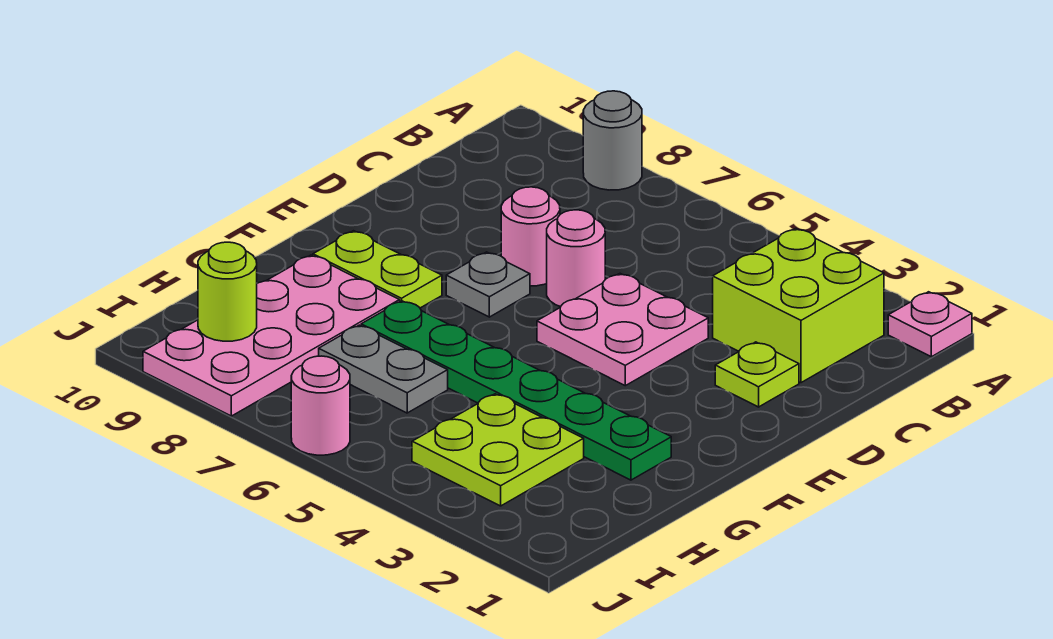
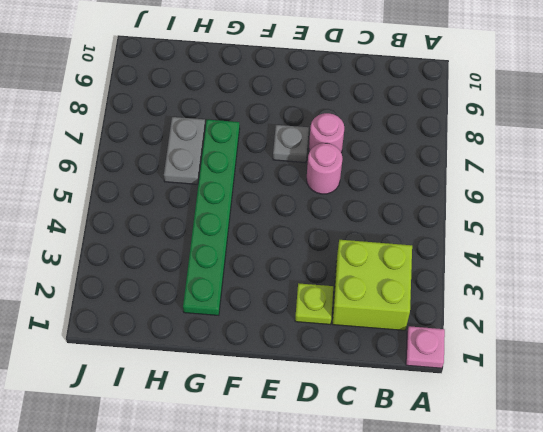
none -> grey round brick A8 level 1
none -> pink plate D4:E5 level 1
none -> lime plate F8:F9 level 1

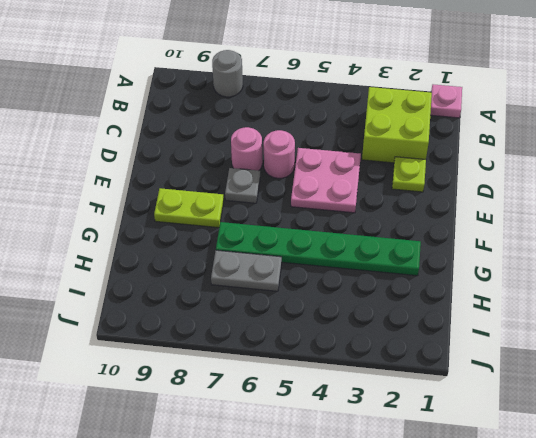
none -> pink plate G8:J9 level 1
none -> lime plate H3:I4 level 1
none -> pink round brick J6 level 1

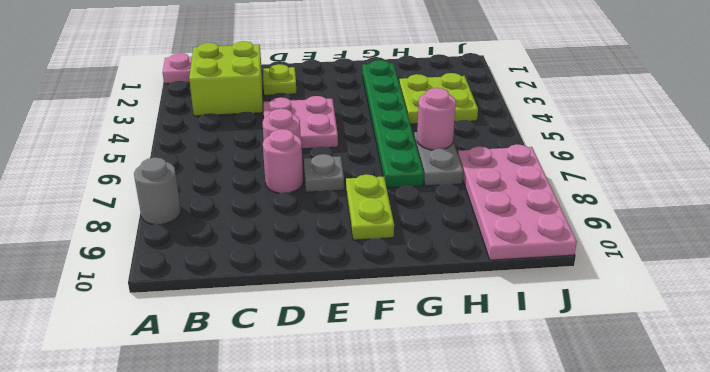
pink round brick H6 level 2 -> pink round brick J6 level 1
pink plate I7:J10 level 1 -> pink plate G8:J9 level 1
none -> lime round brick I9 level 2

